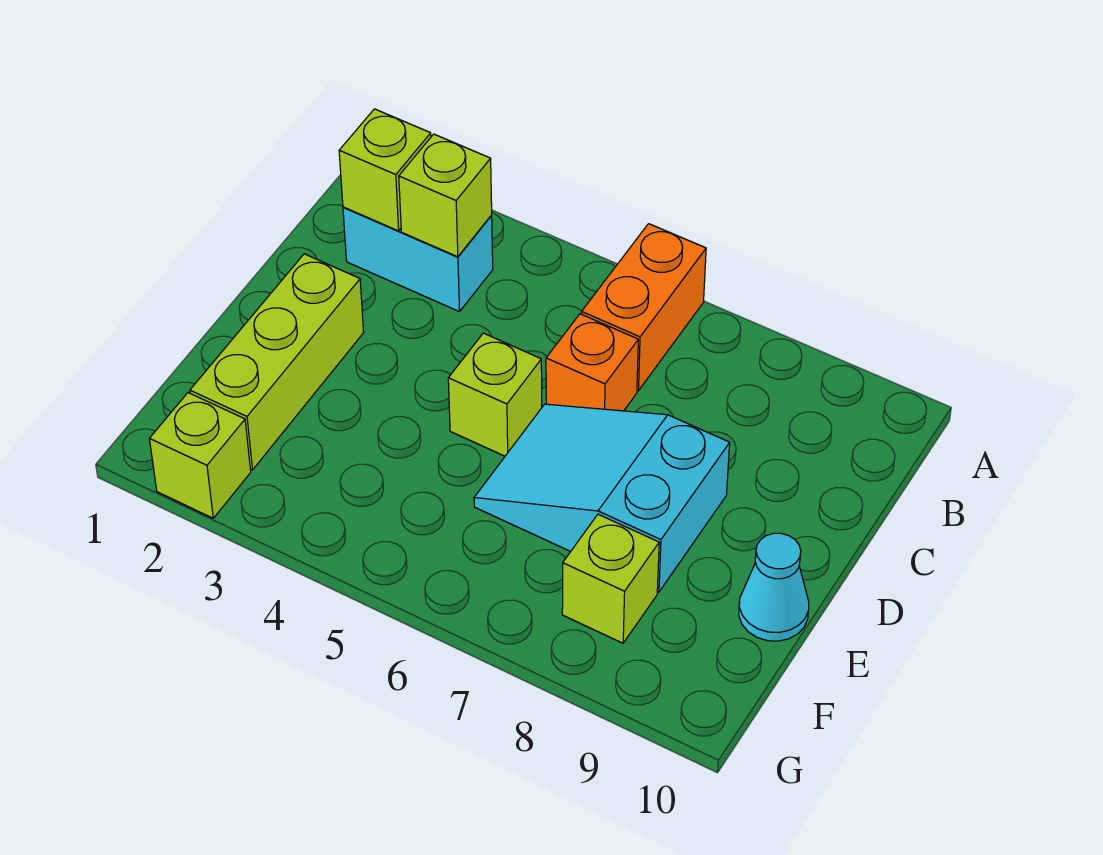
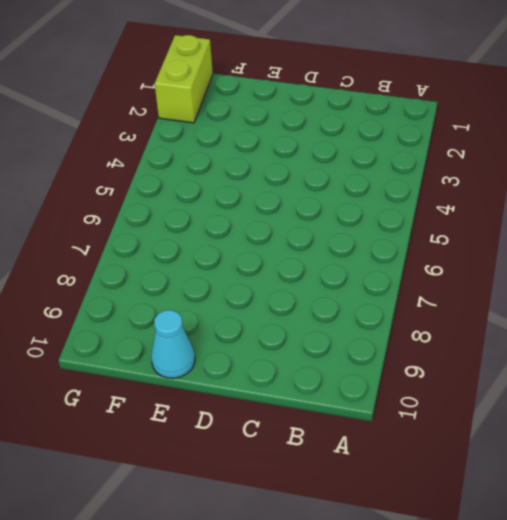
lime brick G1:G2 level 1 -> lime brick G2 level 1
none -> orange brick A6:B6 level 1
none -> cyan brick B2:B3 level 1

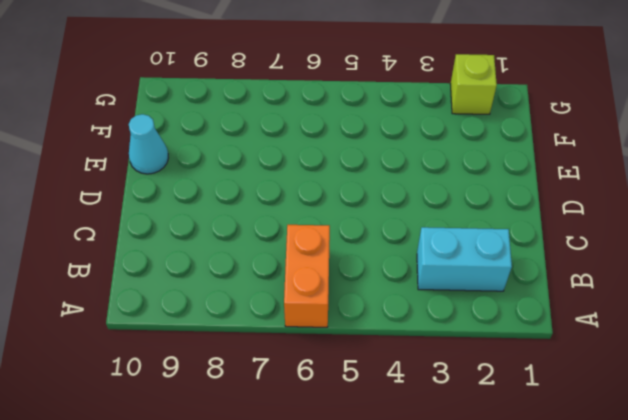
none -> orange brick C6 level 1
none -> lime brick D2:F2 level 1

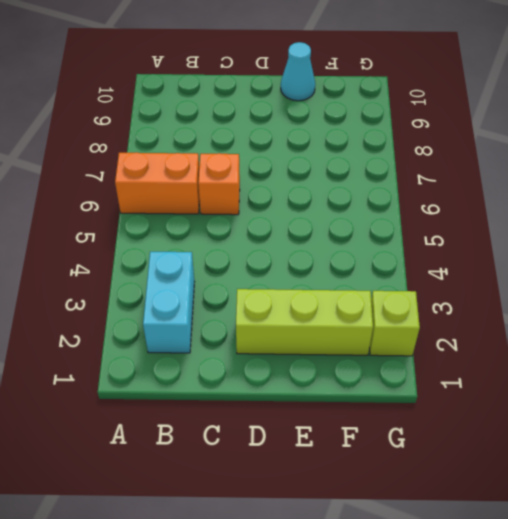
none -> lime brick D5 level 1
none -> cyan slope D6:E8 level 1 top 8

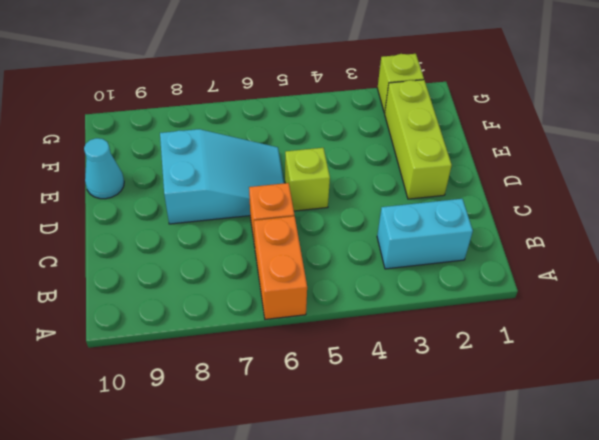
none -> lime brick F8 level 1
none -> lime brick B2 level 2

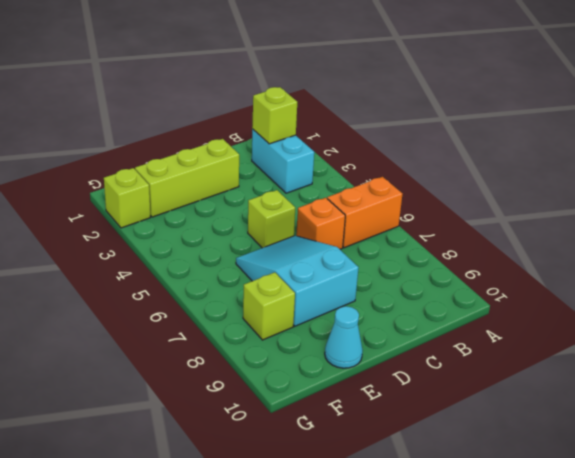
none -> lime brick B3 level 2

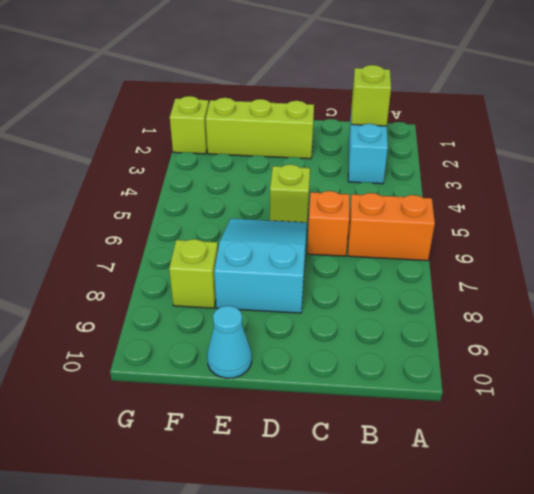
none -> lime brick B3 level 2

